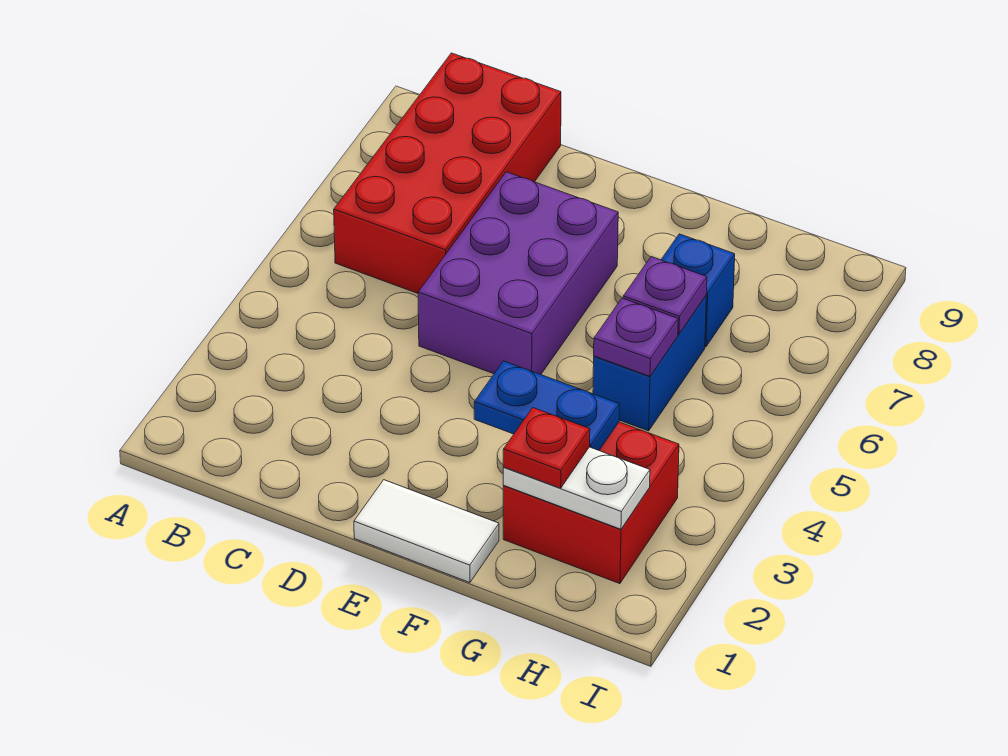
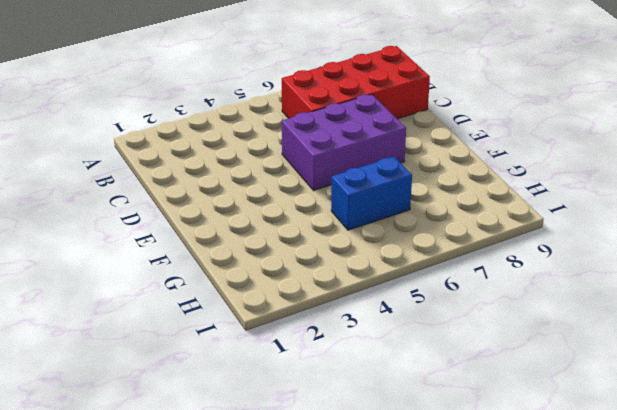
none -> white tile E1:F1 level 1
none -> red brick G2:H3 level 1

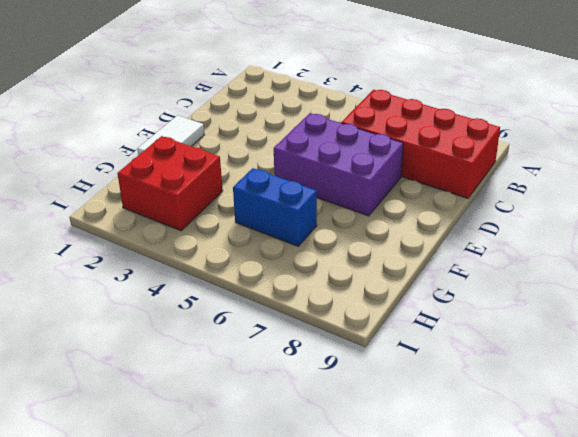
none -> blue brick G7 level 1
none -> blue plate F3:G3 level 2

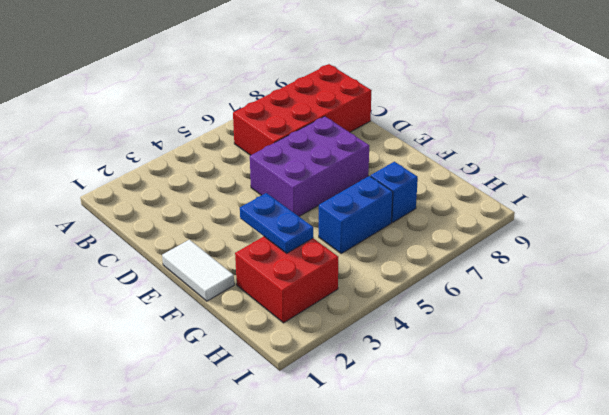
none -> white plate G2:H2 level 2
none -> purple plate G5 level 2

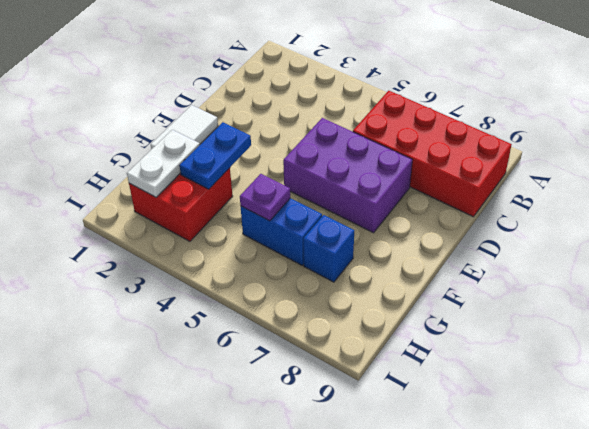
none -> purple plate G6 level 2
none -> red plate G2 level 3

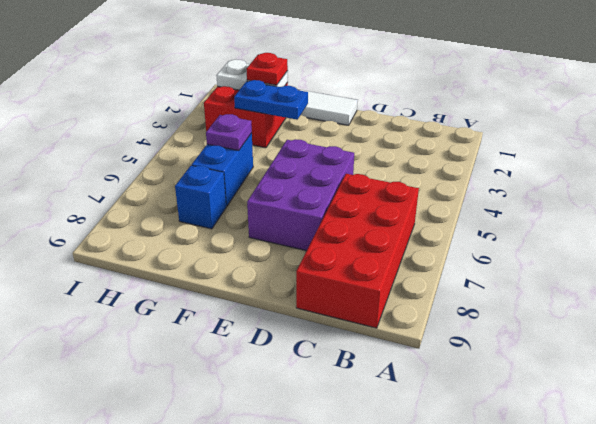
none -> purple plate G6 level 2

